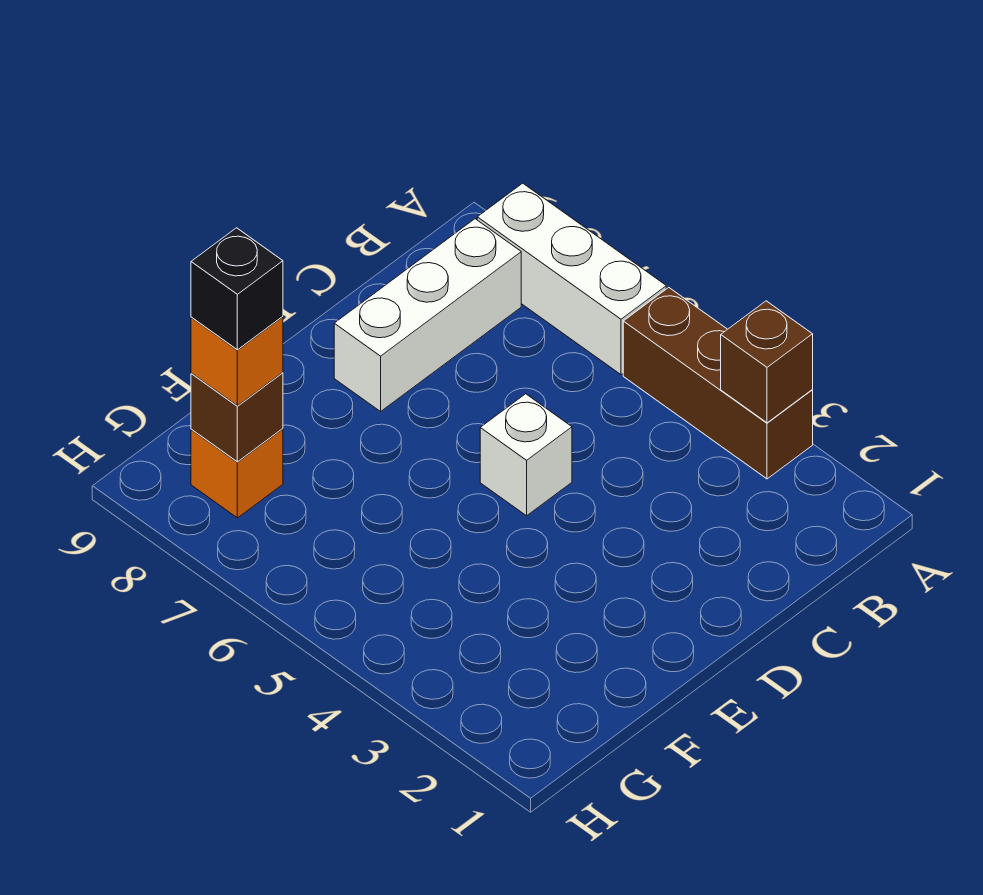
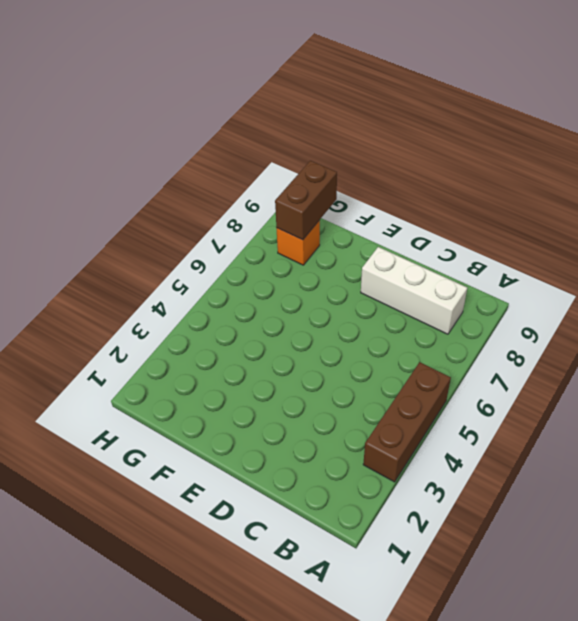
brown brick G8:G9 level 2 -> brown brick G8 level 2
none -> white brick A6:A8 level 1
none -> white brick D5 level 1

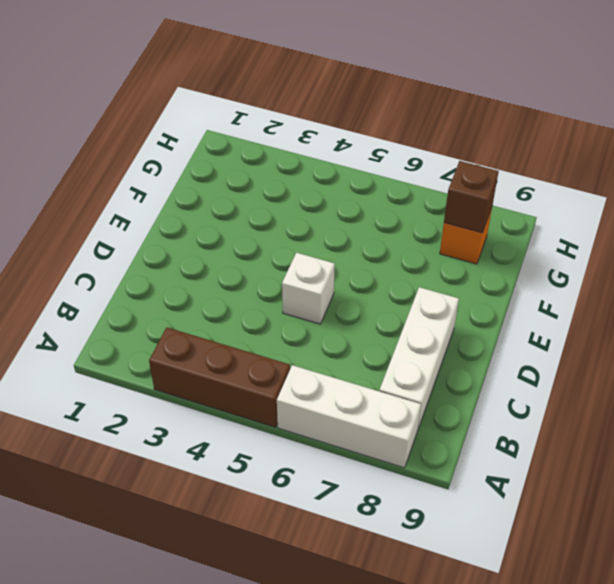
none -> brown brick A3 level 2
none -> orange brick G8 level 3

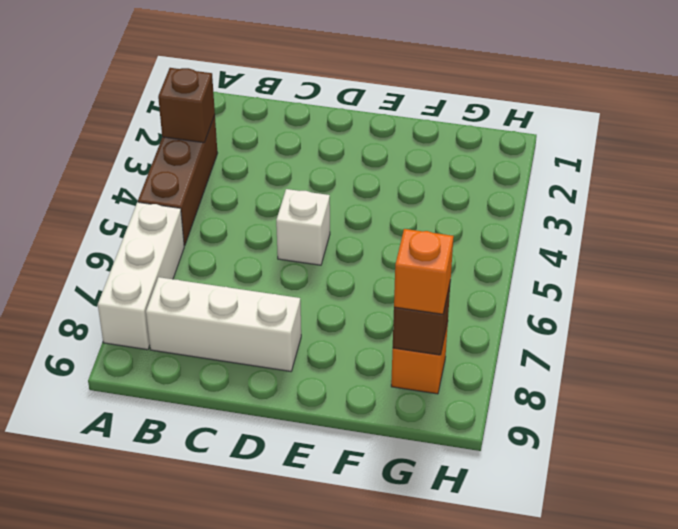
none -> black brick G8 level 4

